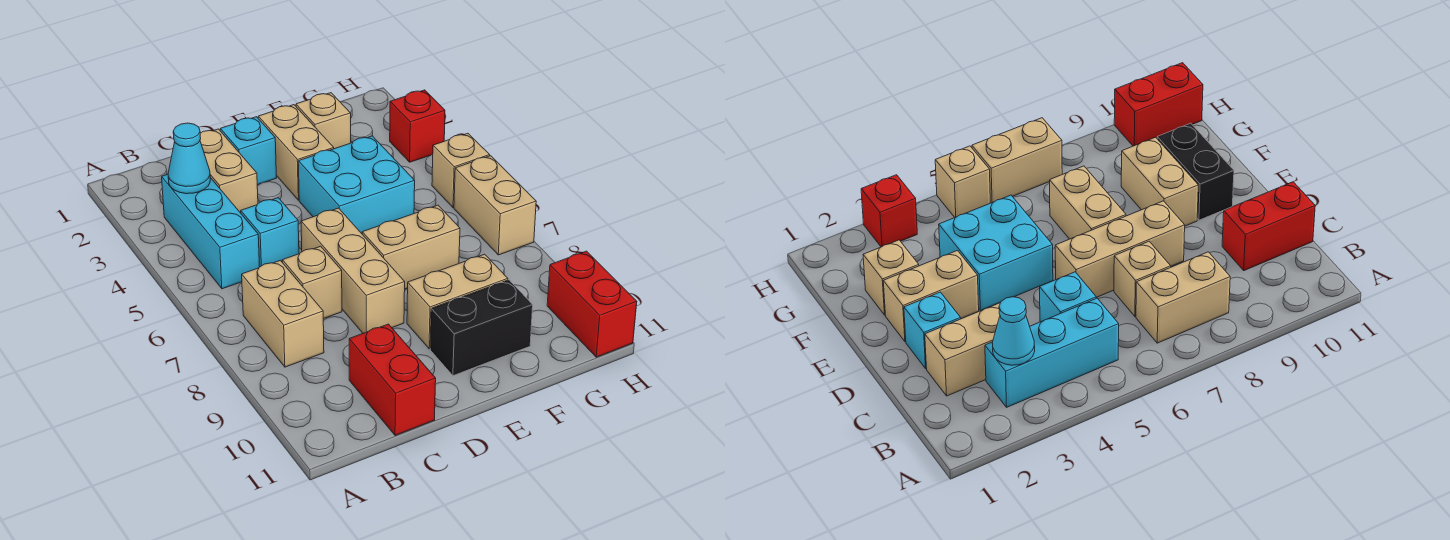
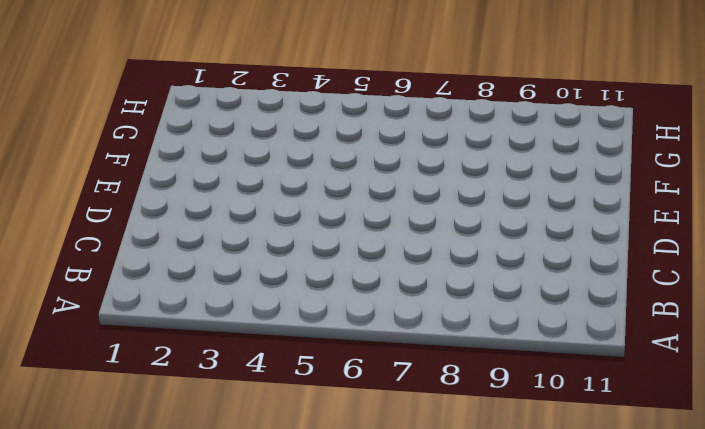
none -> cyan brick B3:B5 level 1
none -> tan brick B7:B8 level 1
none -> tan brick C2:C3 level 1

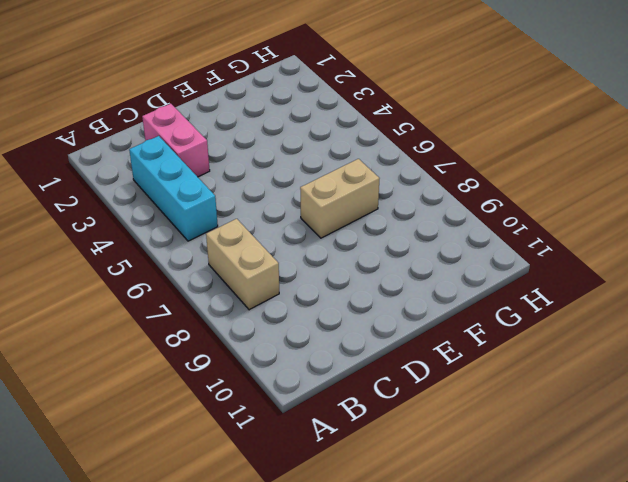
pink brick C2:C3 level 1 -> tan brick C2:C3 level 1
none -> cyan brick C5 level 1
none -> tan brick C7 level 1
none -> red brick C10:C11 level 1

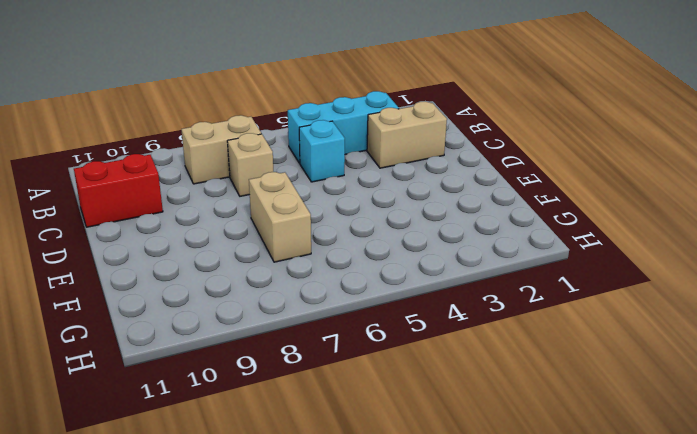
none -> cyan brick D2 level 1
none -> tan brick D6:D8 level 1
none -> tan brick E2:E3 level 1

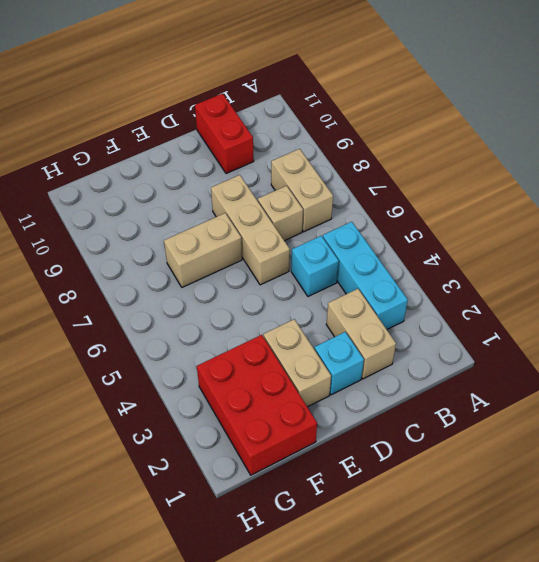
red brick F1:G3 level 1 -> tan brick F2 level 1
none -> cyan brick E4:F5 level 1
none -> tan brick E9:F9 level 1
none -> black brick E10:F10 level 1

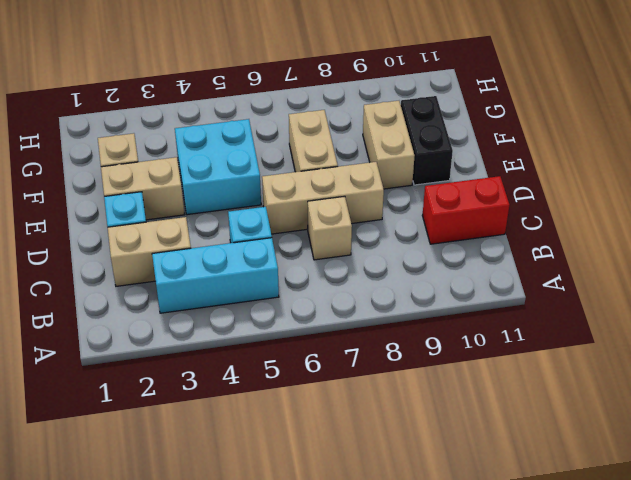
none -> tan brick B7:B8 level 1
none -> red brick H3 level 1
none -> tan brick H5 level 1

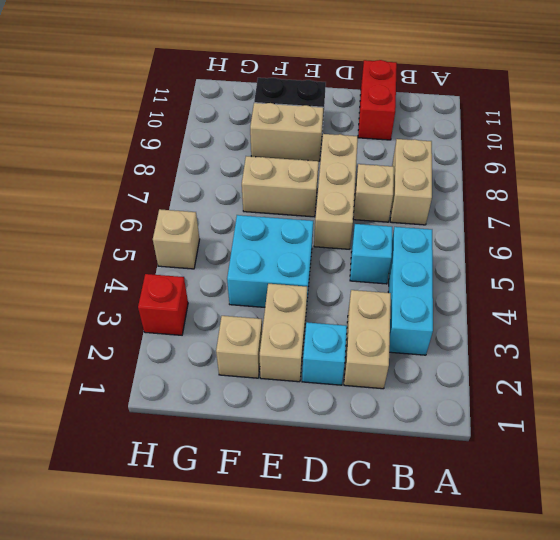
none -> tan brick H6:H7 level 1
none -> red brick H10:H11 level 1
none -> cyan cone B3 level 2

